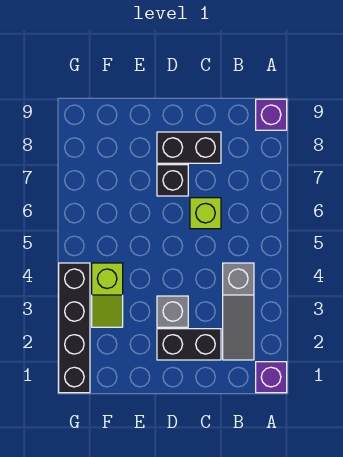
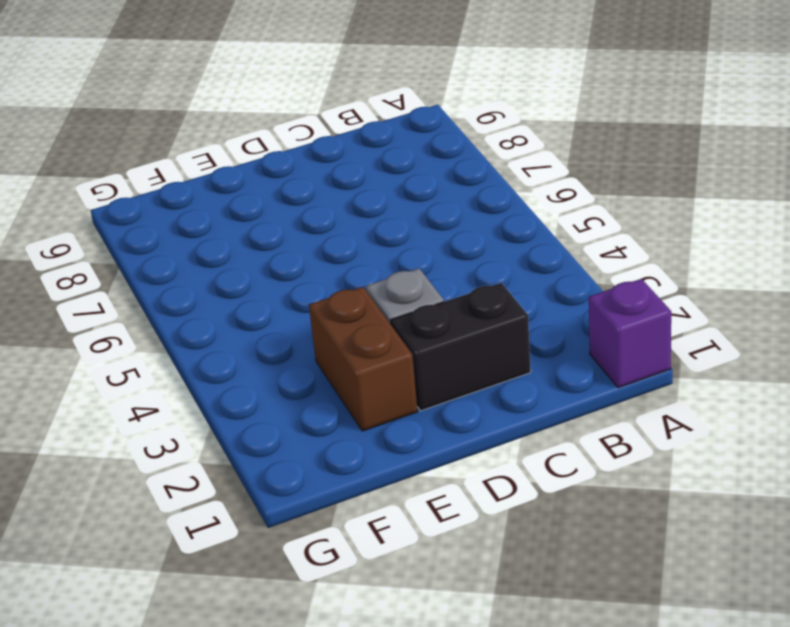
brown brick E2:E3 level 1 -> none
none -> purple brick A9 level 1
none -> grey slope B2:B4 level 1 top 4

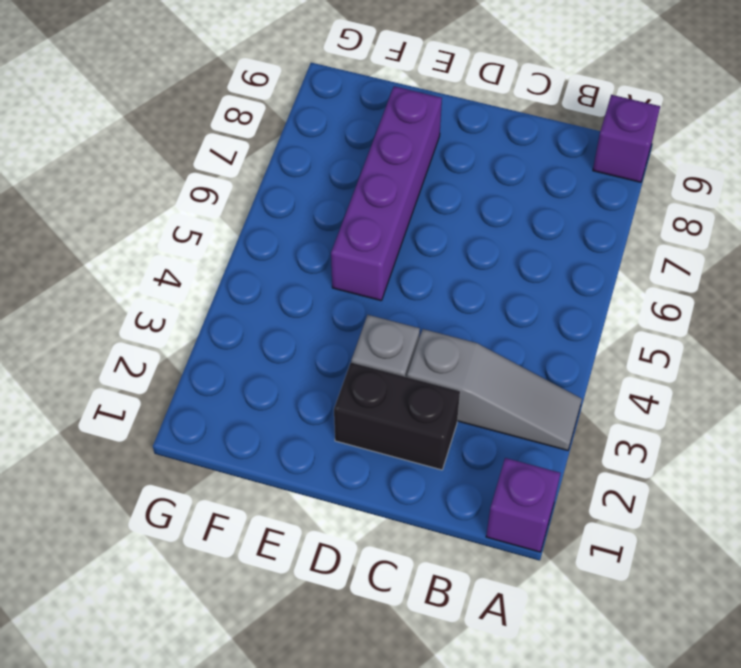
grey slope A3:C3 level 1 top C -> grey slope B2:B4 level 1 top 4
purple brick E5:E8 level 1 -> none
none -> lime brick C6 level 1
none -> black brick C8:D8 level 1

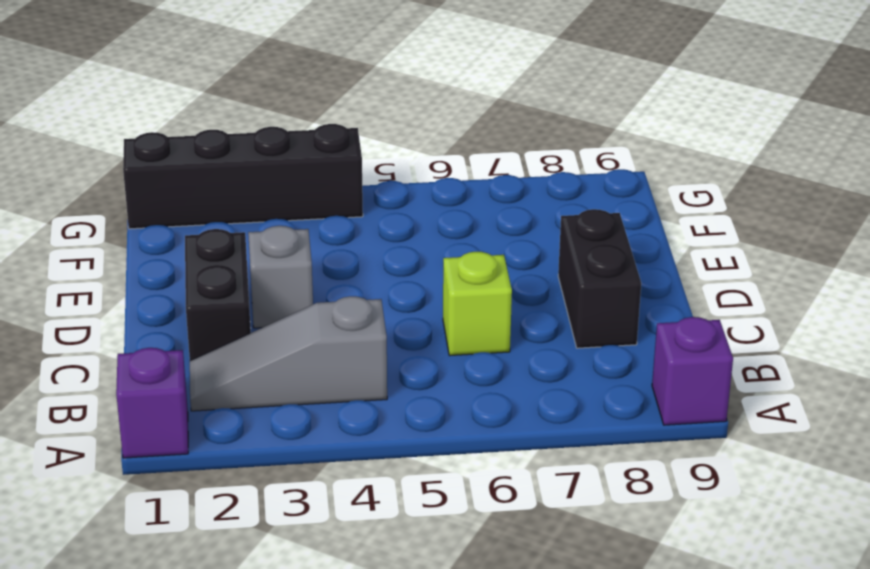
none -> black brick D7 level 1
none -> lime slope F3:F4 level 1 top 4

